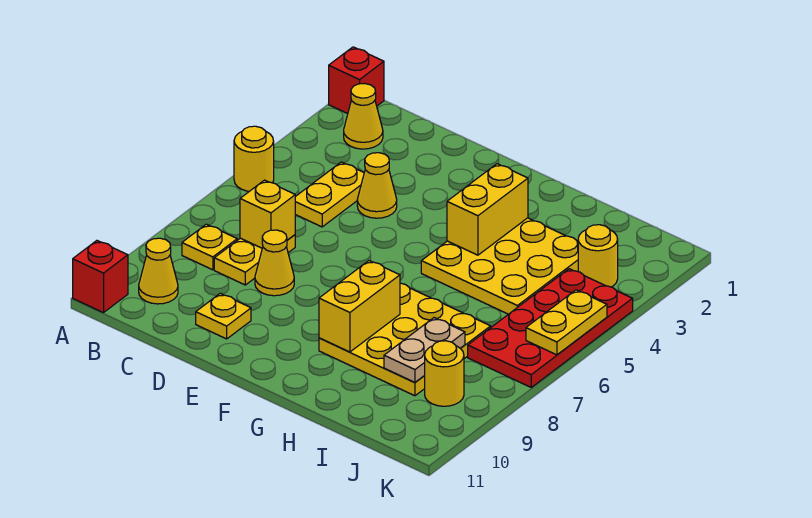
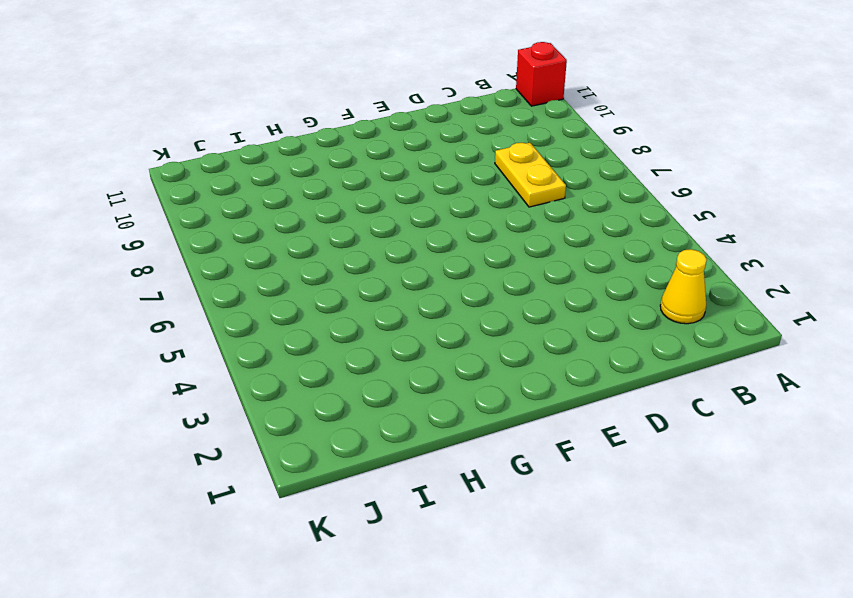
none -> red brick A1 level 1
none -> yellow round brick A5 level 1
none -> yellow plate B8 level 1

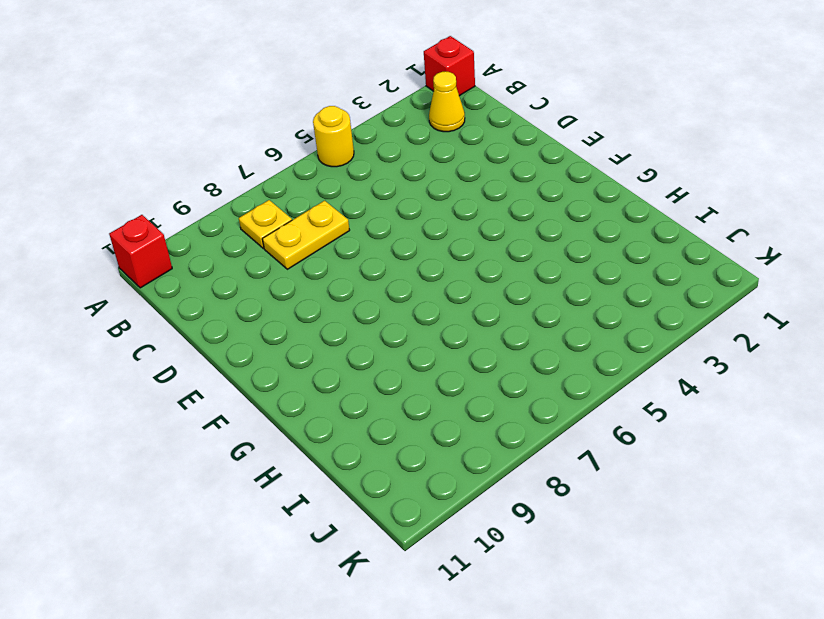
none -> yellow cone B10 level 1
none -> yellow plate C4:C5 level 1
none -> yellow cone D4 level 1

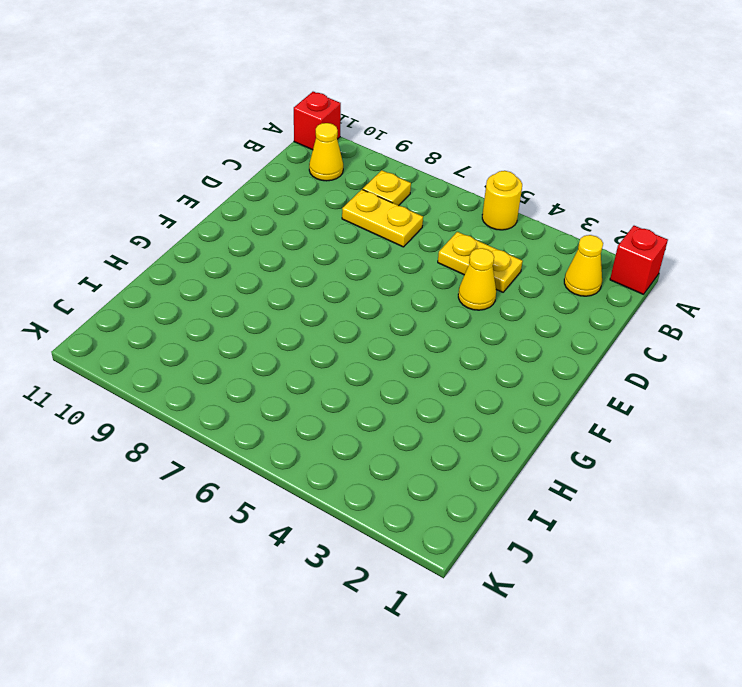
none -> yellow cone D8 level 1
none -> yellow plate D10 level 1
none -> yellow plate G3:I5 level 1

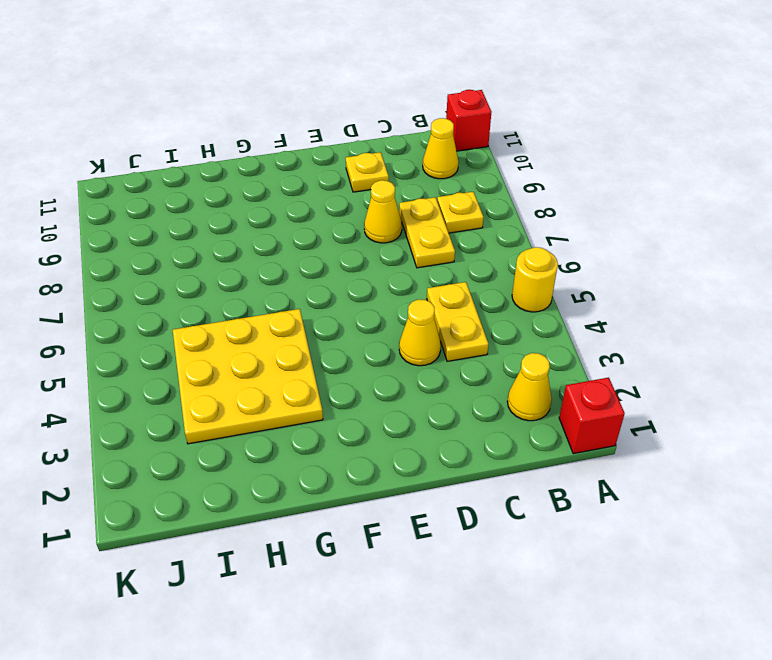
none -> yellow plate G7:I9 level 1
none -> yellow round brick J3 level 1
none -> red plate J4:K7 level 1

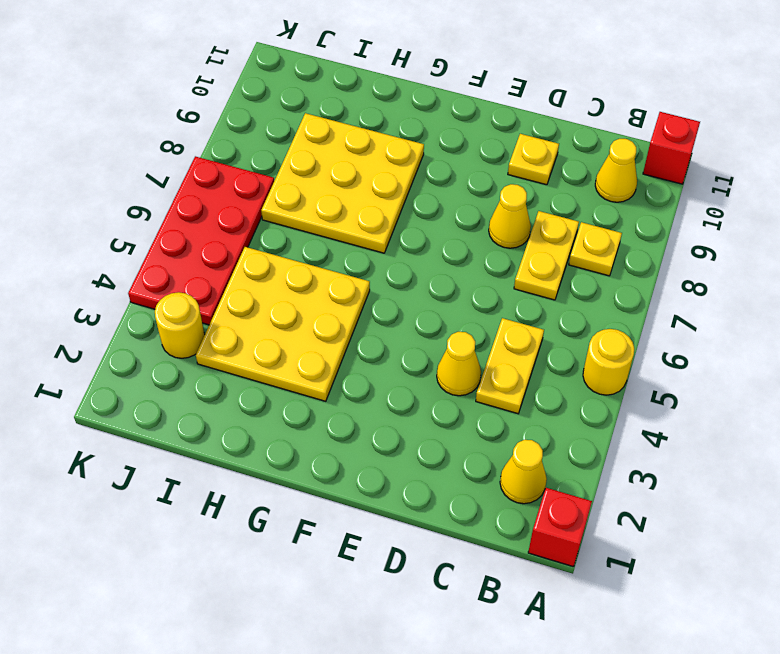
none -> yellow round brick J9 level 1
none -> yellow brick C7 level 2
none -> yellow brick G3:G4 level 2

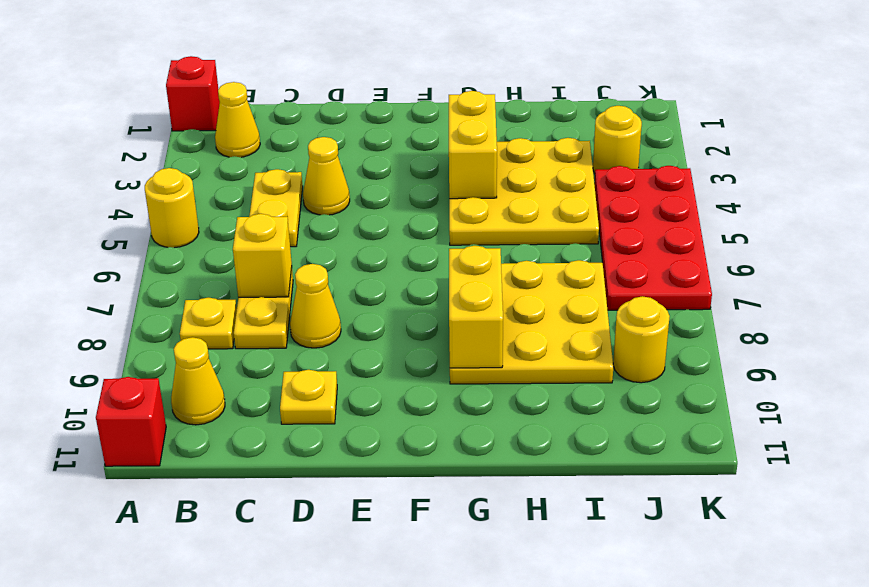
none -> tan plate I8:I9 level 2
none -> yellow plate K5:K6 level 2

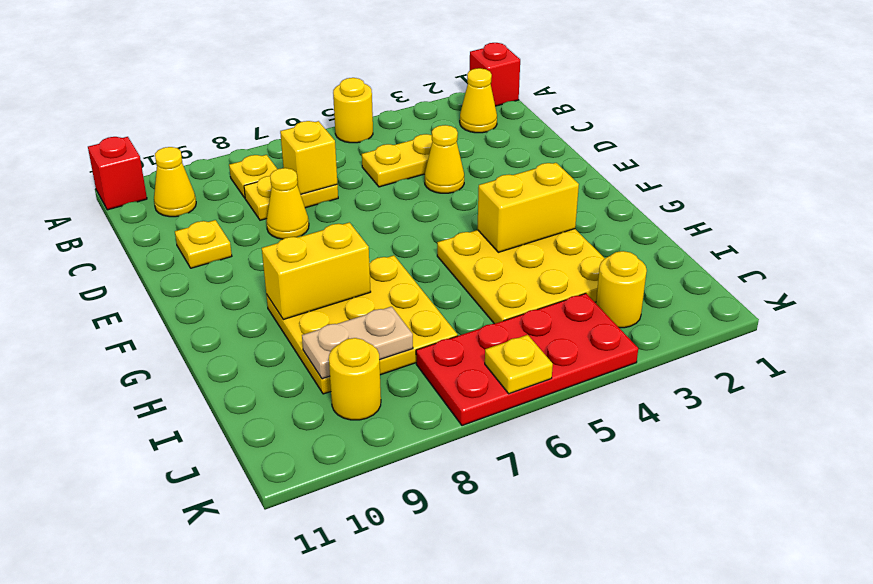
yellow plate K6 level 2 -> yellow plate K5:K6 level 2

